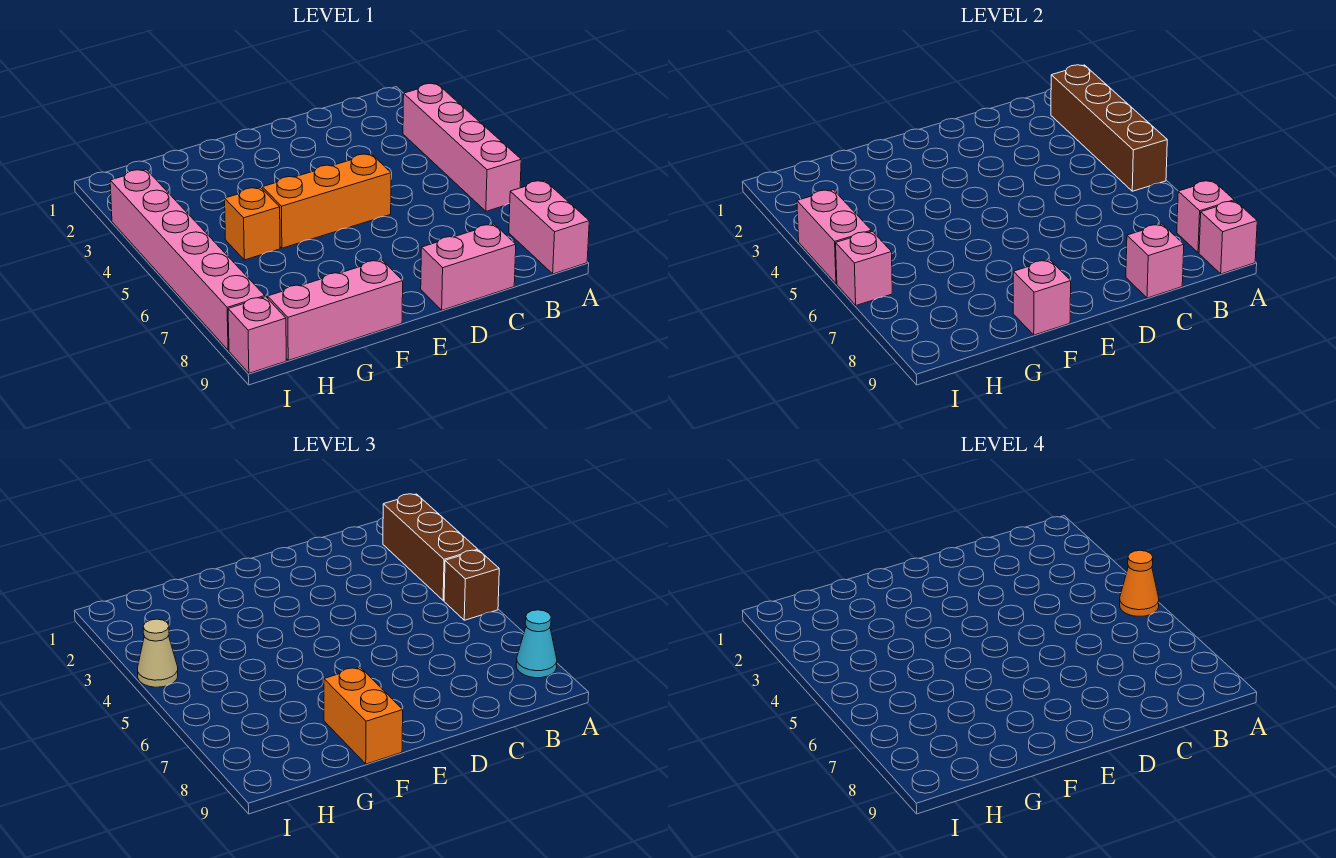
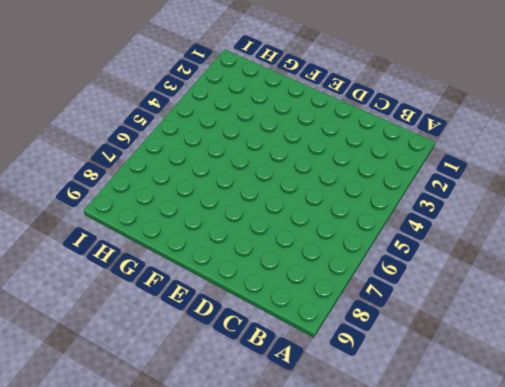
none -> pink brick A3:A6 level 1
none -> pink brick A8:A9 level 1
none -> pink brick C9:D9 level 1

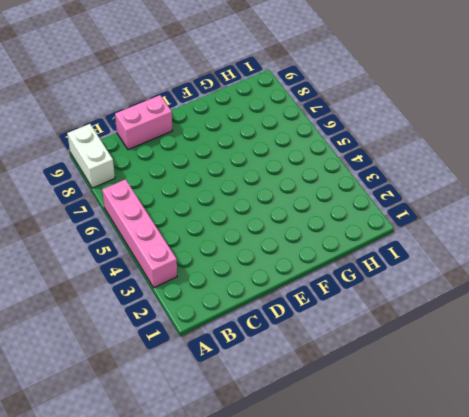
white brick A8:A9 level 1 -> pink brick A8:A9 level 1
none -> orange brick D5:F5 level 1
none -> pink brick F9:H9 level 1
none -> orange brick G5 level 1

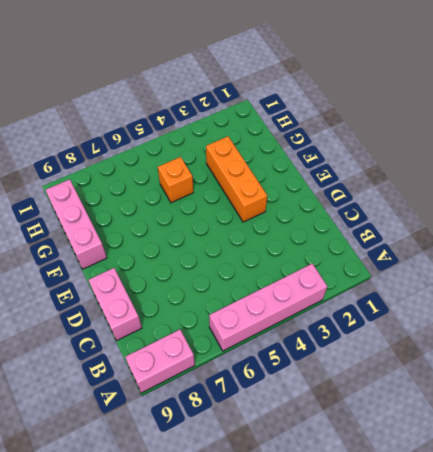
orange brick E3:G3 level 1 -> orange brick D5:F5 level 1
none -> pink brick I3:I8 level 1
none -> pink brick I9 level 1
none -> brown brick A2:A5 level 2

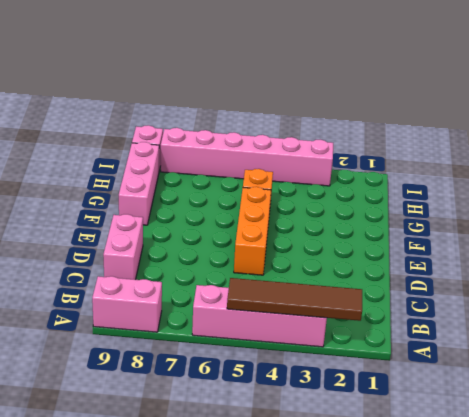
brown tile A2:A5 level 2 -> brown brick A2:A5 level 2
none -> pink brick A8 level 2
none -> pink brick A9 level 2
none -> pink brick C9 level 2

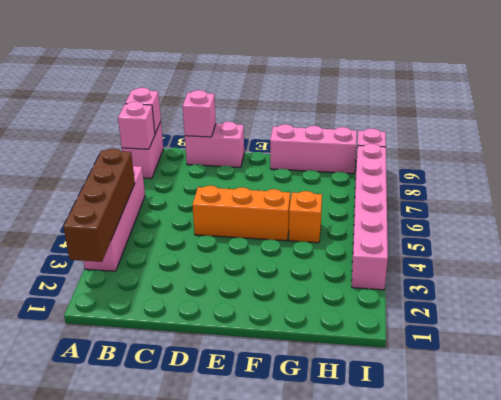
none -> pink brick F9 level 2
none -> pink brick I4:I5 level 2
none -> pink brick I6 level 2

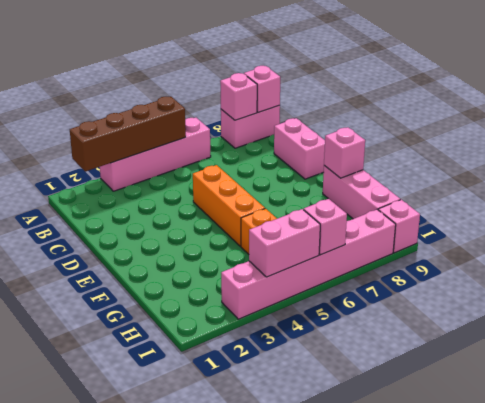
none -> pink brick C9 level 2
none -> brown brick A2:A4 level 3
none -> brown brick A5 level 3

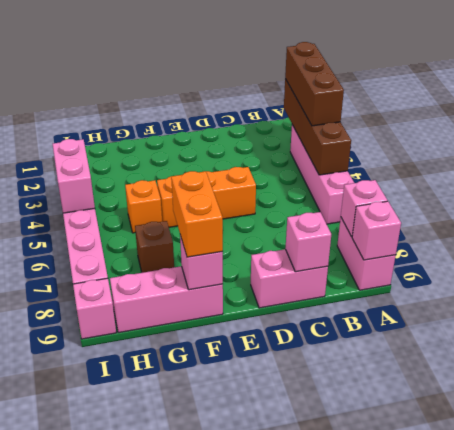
brown brick G7 level 1 -> brown brick A5 level 3
none -> pink brick I6 level 2
none -> cyan cone A8 level 3
none -> tan cone I4 level 3

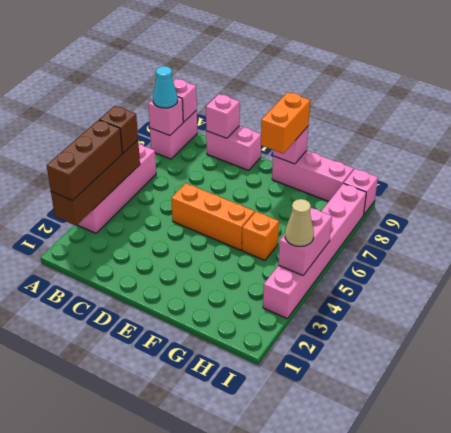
none -> pink brick I6 level 2
none -> orange cone A5 level 4

